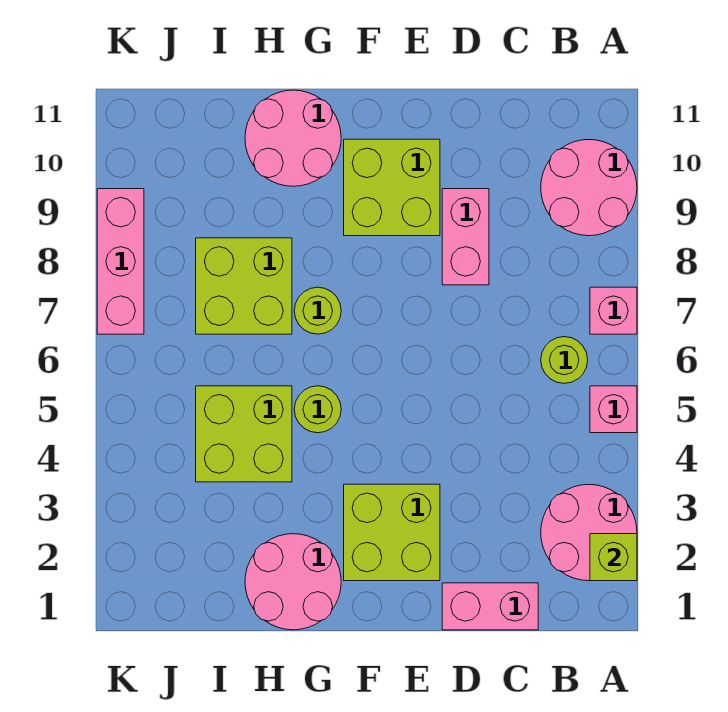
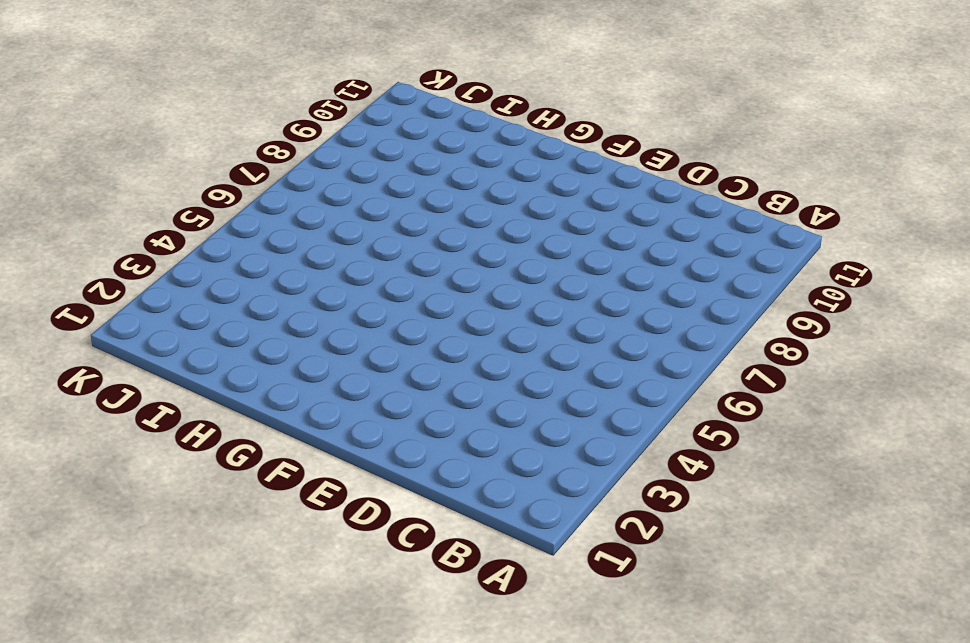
none -> pink round brick A2:B3 level 1
none -> pink brick A5 level 1
none -> pink brick A7 level 1

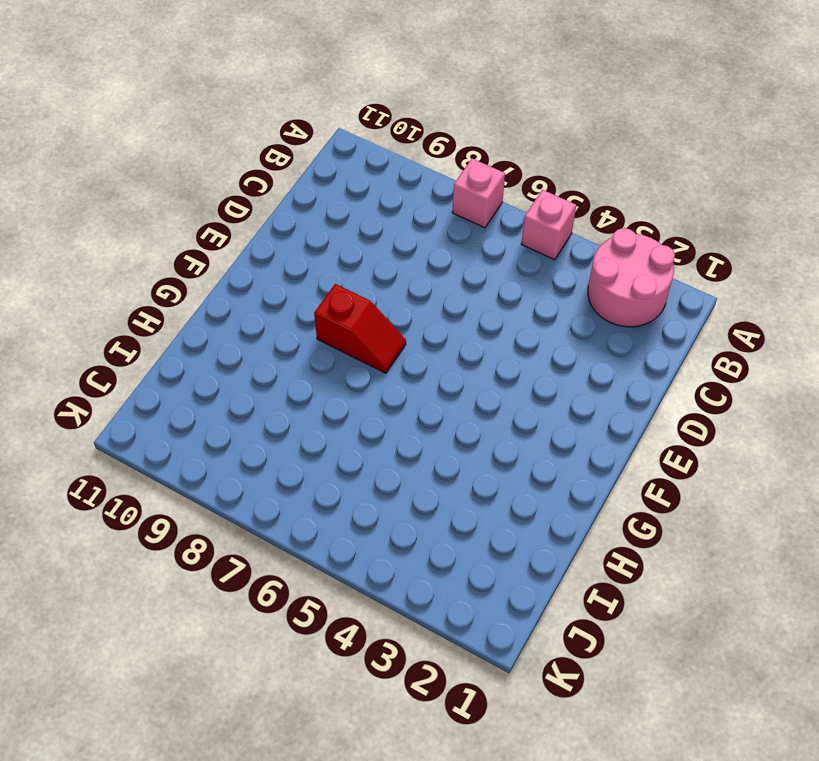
red slope F7:F8 level 1 top 8 -> none
none -> pink round brick A9:B10 level 1
none -> lime round brick B6 level 1
none -> pink brick C1:D1 level 1

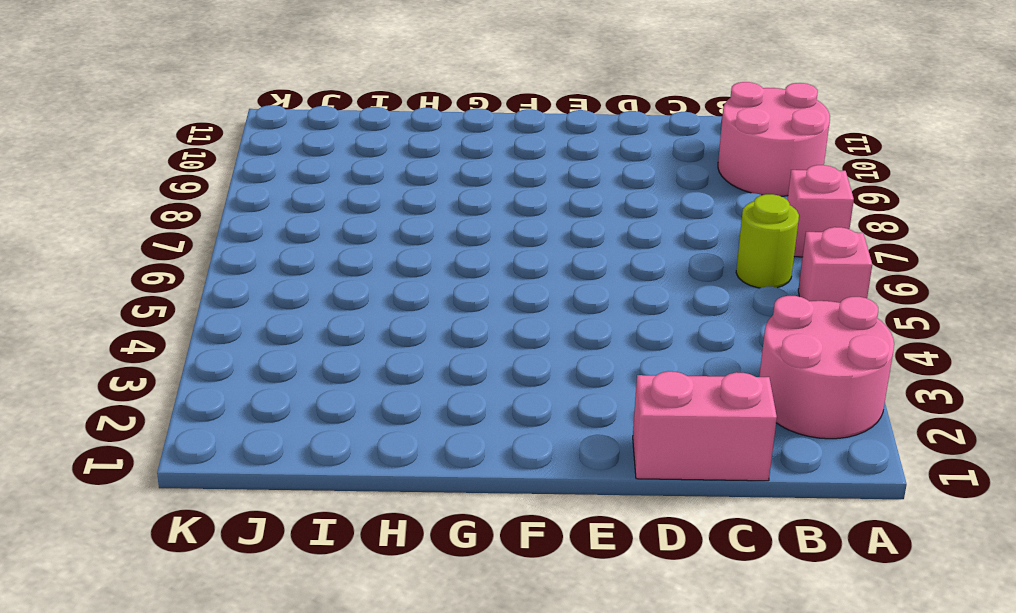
none -> pink brick D8:D9 level 1
none -> lime brick E2:F3 level 1
none -> lime brick E9:F10 level 1

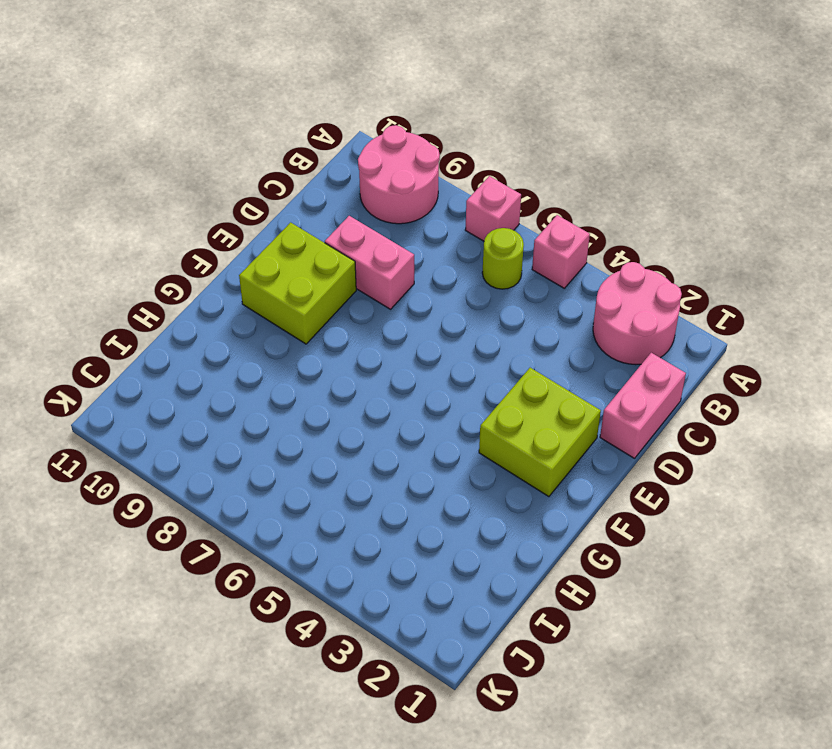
none -> pink round brick G1:H2 level 1
none -> lime round brick G5 level 1
none -> lime round brick G7 level 1

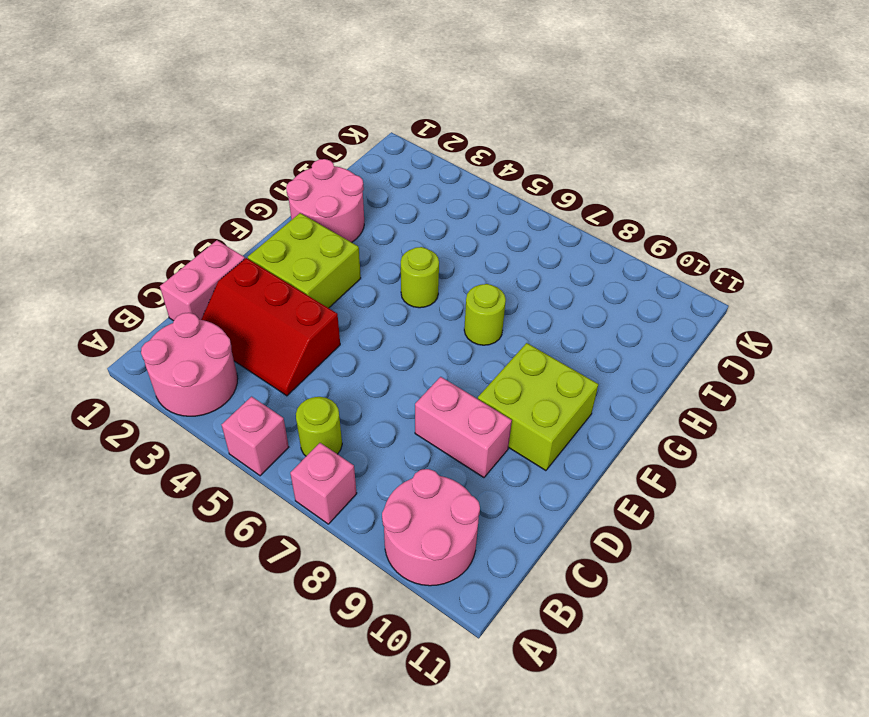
red slope C2:D4 level 1 top D -> none
none -> pink round brick G10:H11 level 1
none -> lime brick H4:I5 level 1
none -> lime brick H7:I8 level 1

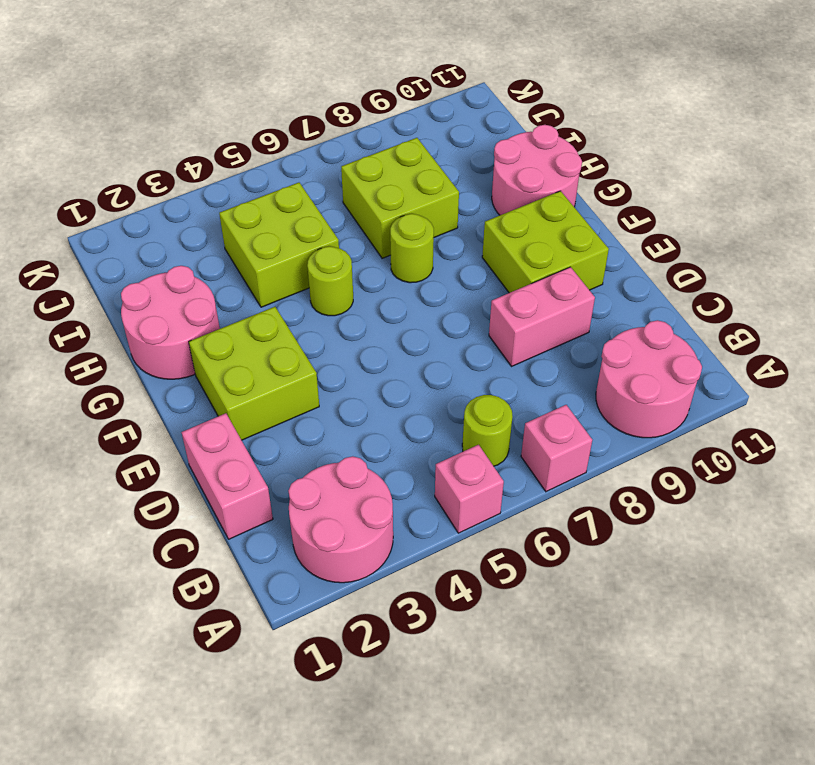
none -> pink brick K7:K9 level 1
none -> lime brick A2 level 2

